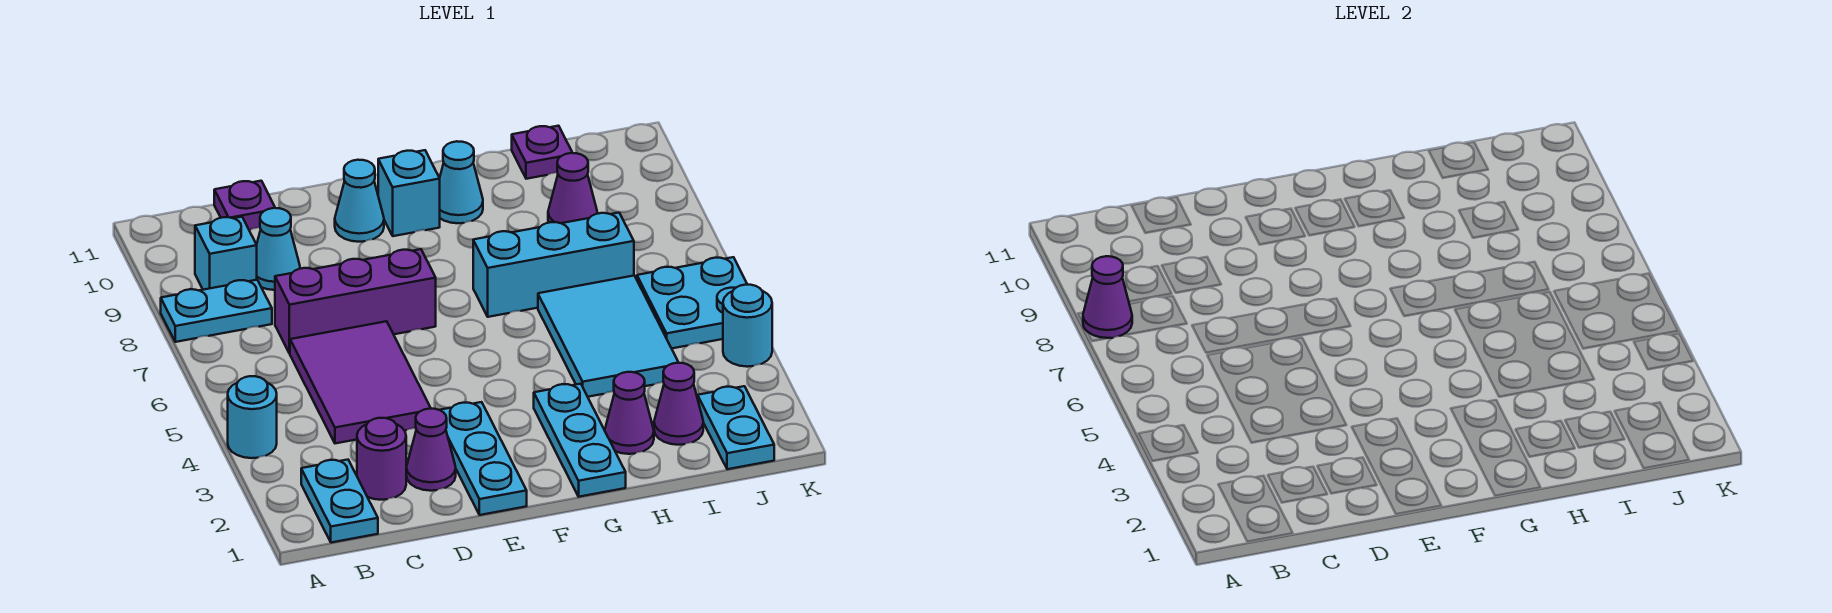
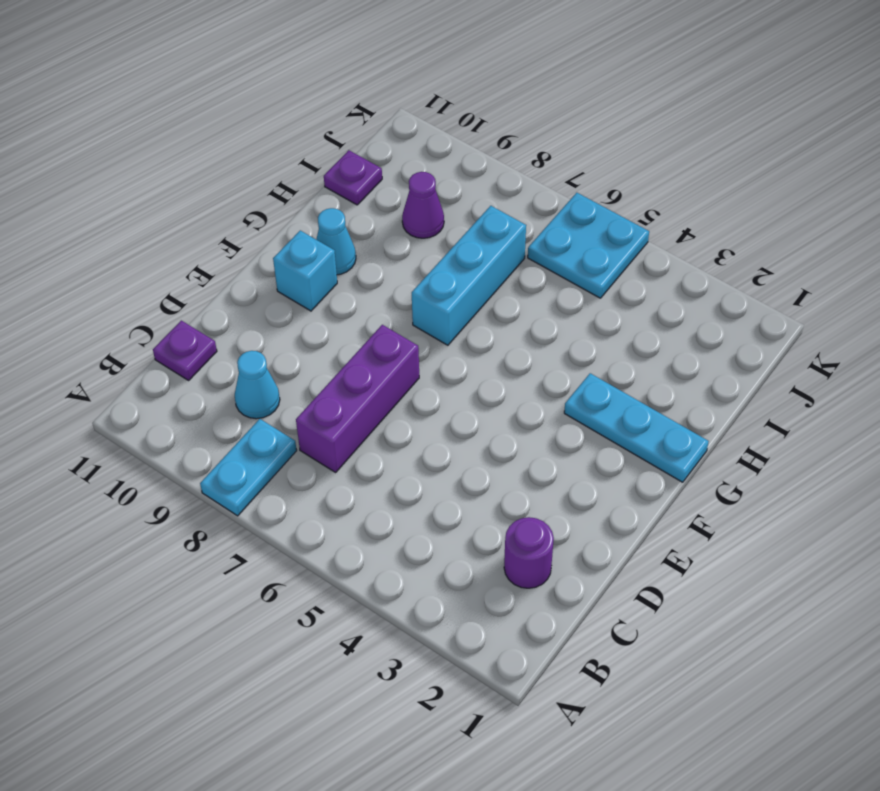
none -> cyan round brick A4 level 1
none -> cyan plate B1:B2 level 1
none -> cyan brick B9 level 1

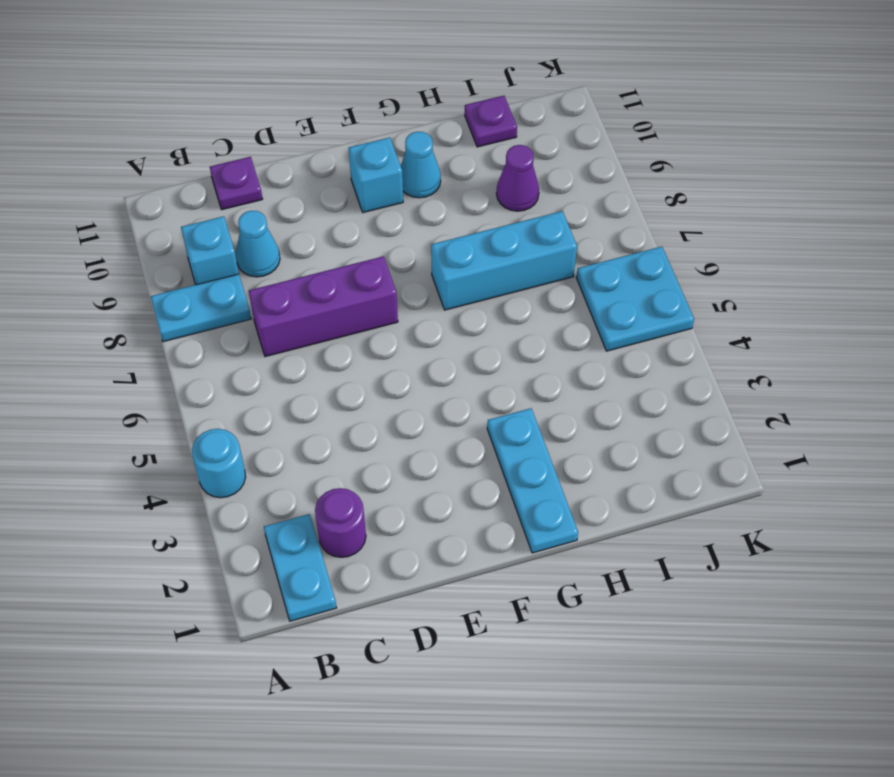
none -> purple tile C4:D6 level 1
none -> purple cone D2 level 1
none -> cyan plate E1:E3 level 1

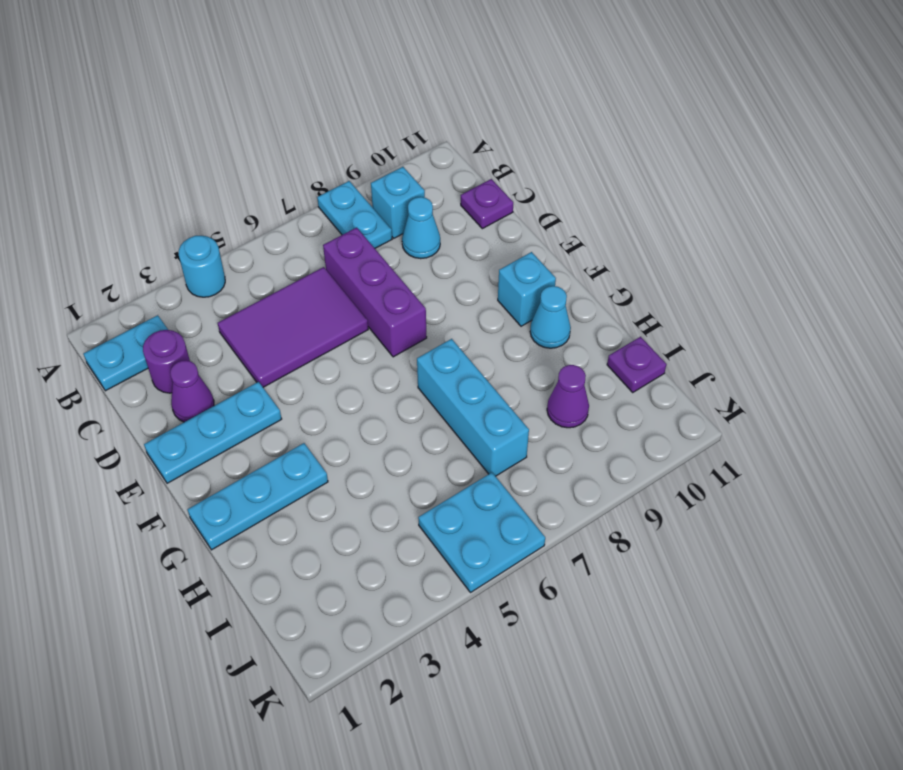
none -> cyan cone E10 level 1
none -> purple cone H2 level 1
none -> cyan tile H4:I6 level 1

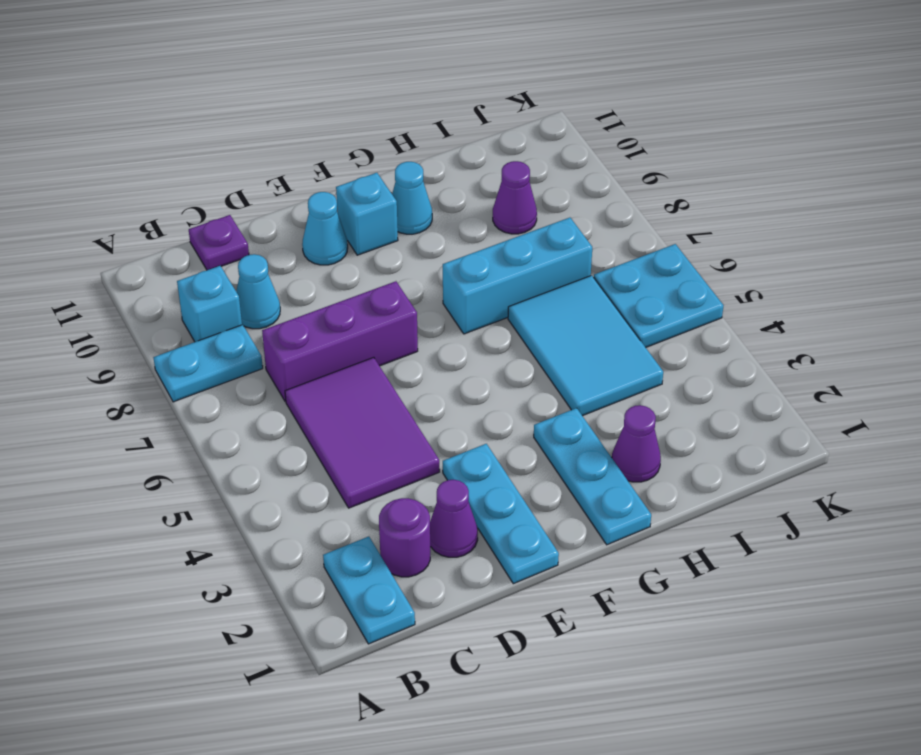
none -> cyan round brick A4 level 1
none -> purple cone I2 level 1
none -> purple plate I11 level 1

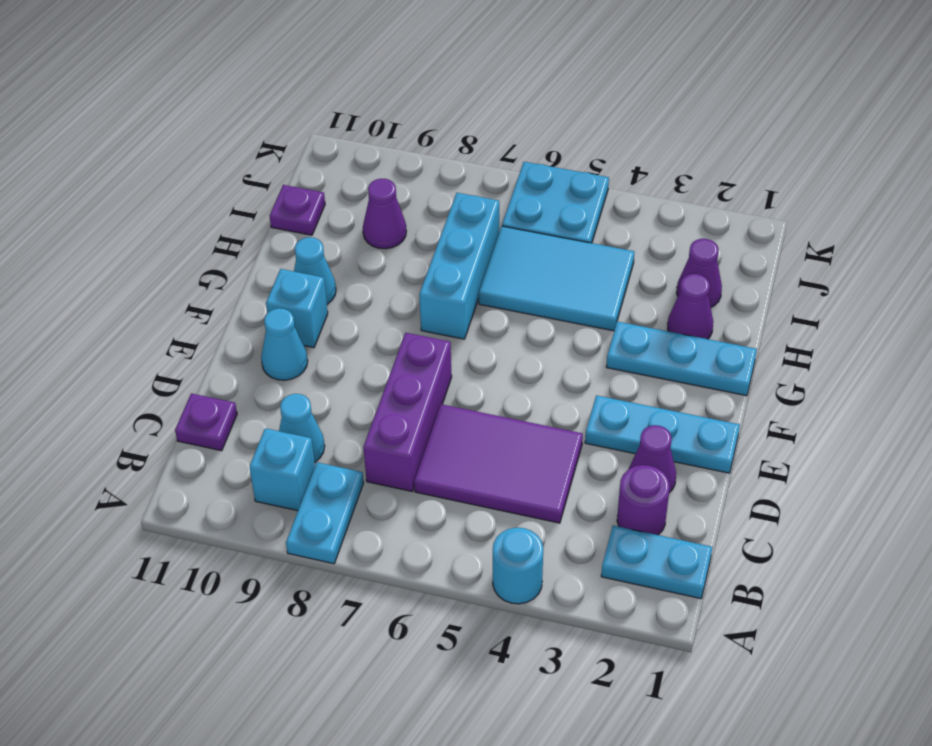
none -> cyan plate J1:J2 level 1
none -> cyan round brick K4 level 1
none -> purple cone A8 level 2

